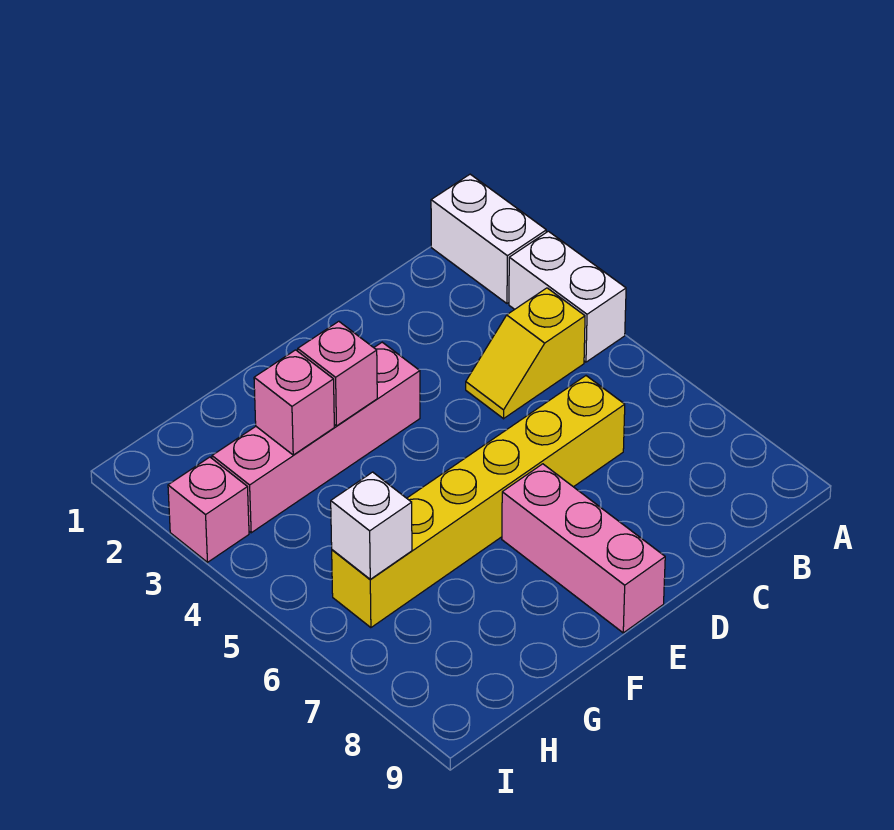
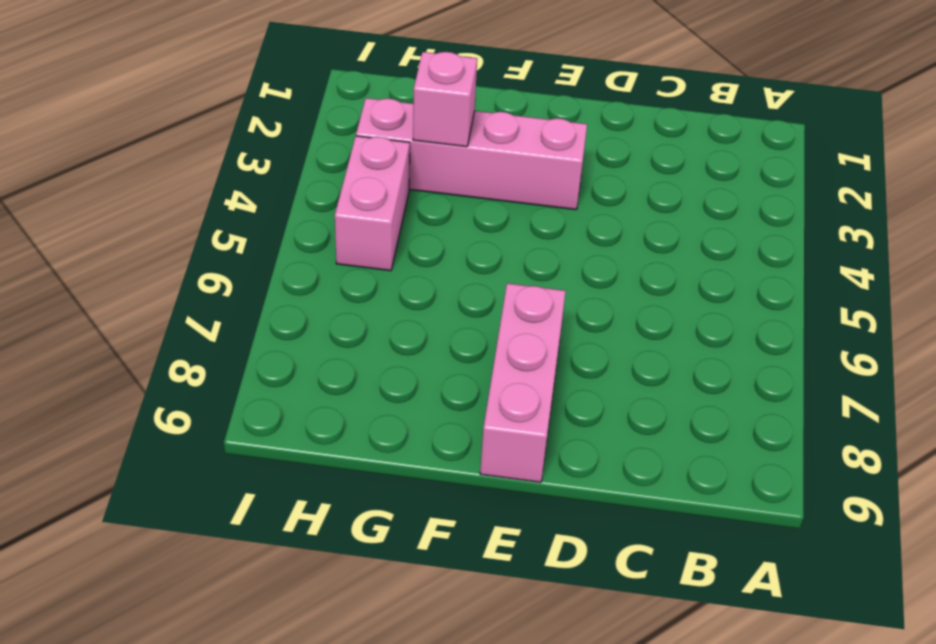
pink brick H4:H5 level 1 -> none
none -> white brick A1:A2 level 1
none -> white brick A3:A4 level 1

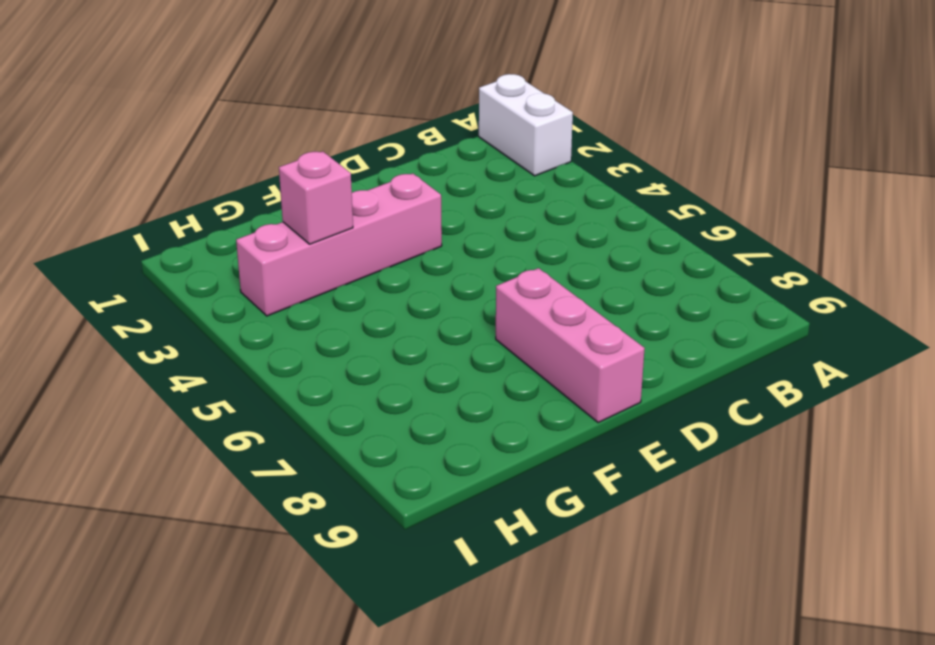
none -> white brick A3:A4 level 1
none -> yellow slope B4:C4 level 1 top B

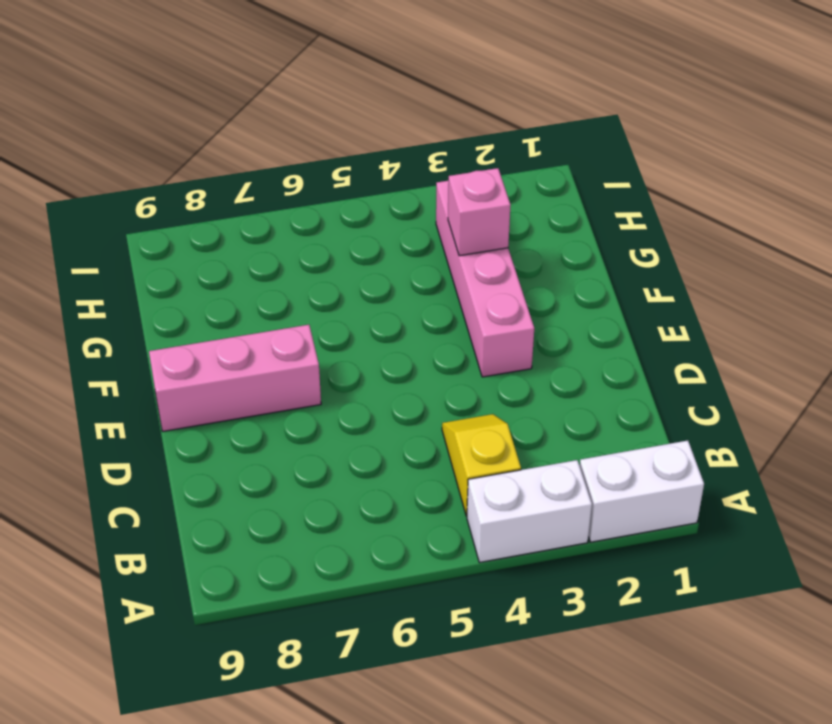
none -> yellow brick C6:H6 level 1
none -> pink brick I3 level 1

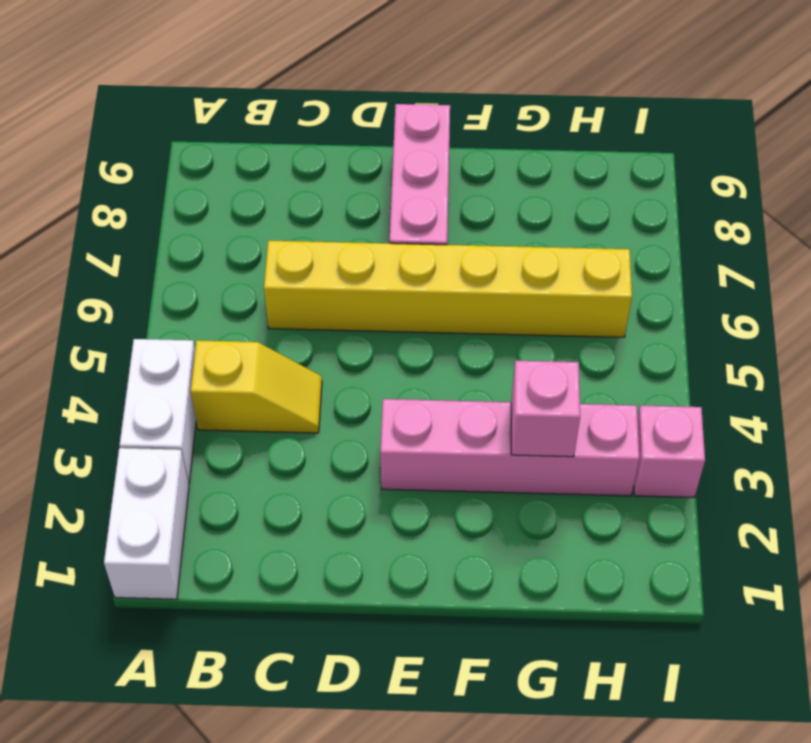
none -> pink brick F3 level 2
none -> white brick H6 level 2

